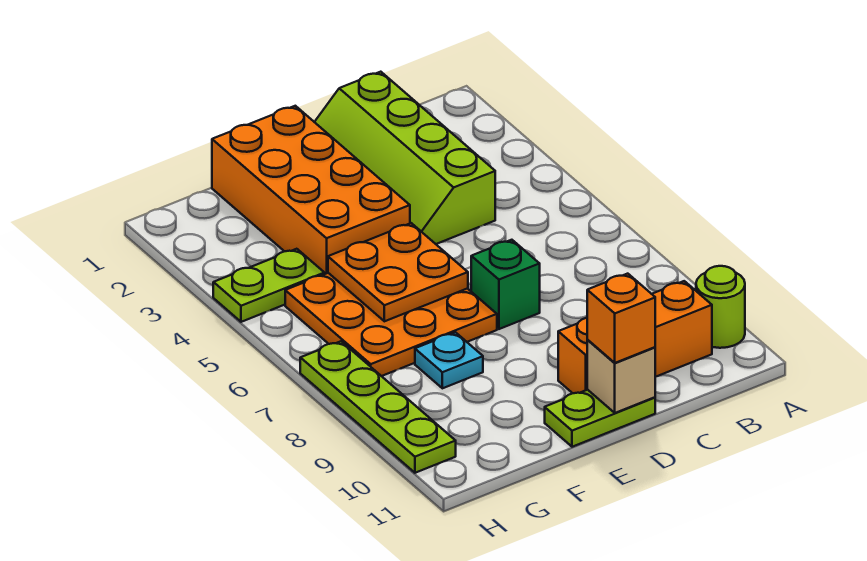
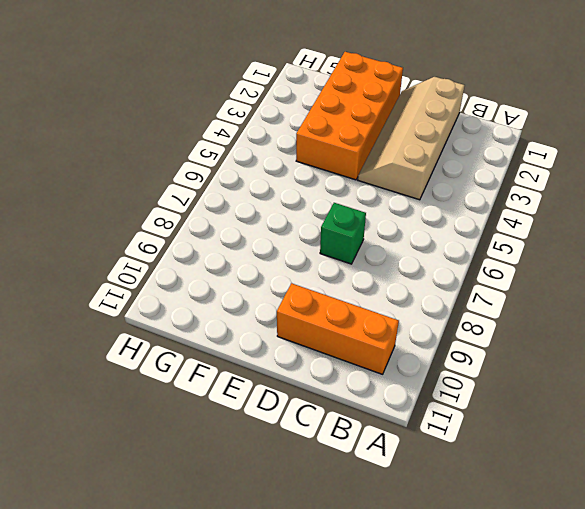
tan slope C1:D4 level 1 top C -> lime slope C1:D4 level 1 top C
none -> lime round brick A10 level 1
none -> lime plate D11:E11 level 1
none -> orange plate E5:G7 level 1

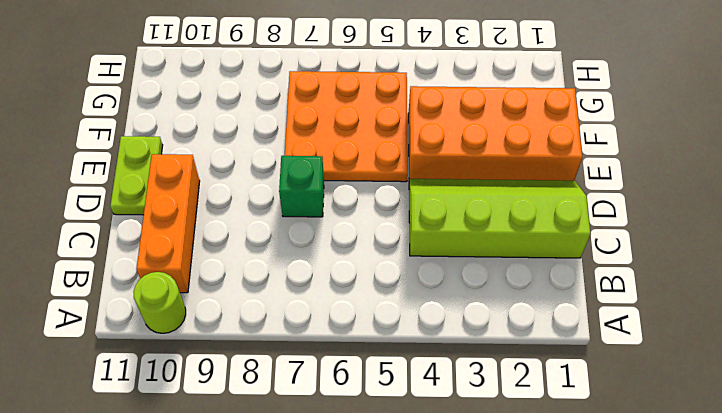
none -> cyan plate F8 level 1
none -> lime plate G4:H4 level 1
none -> lime plate H7:H10 level 1

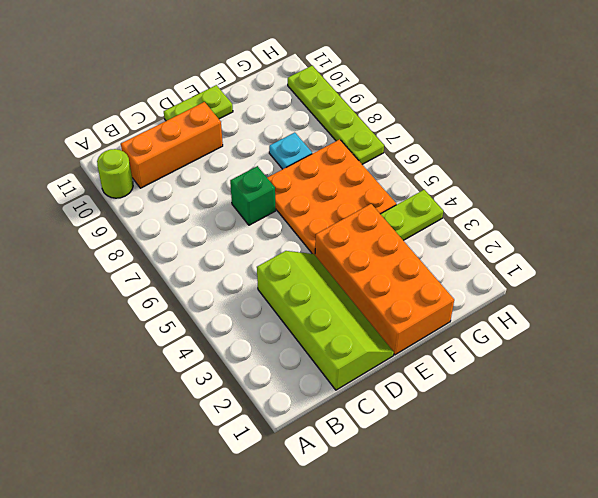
none -> tan brick D11 level 2
none -> orange plate E5:F6 level 2
none -> orange brick D11 level 3

